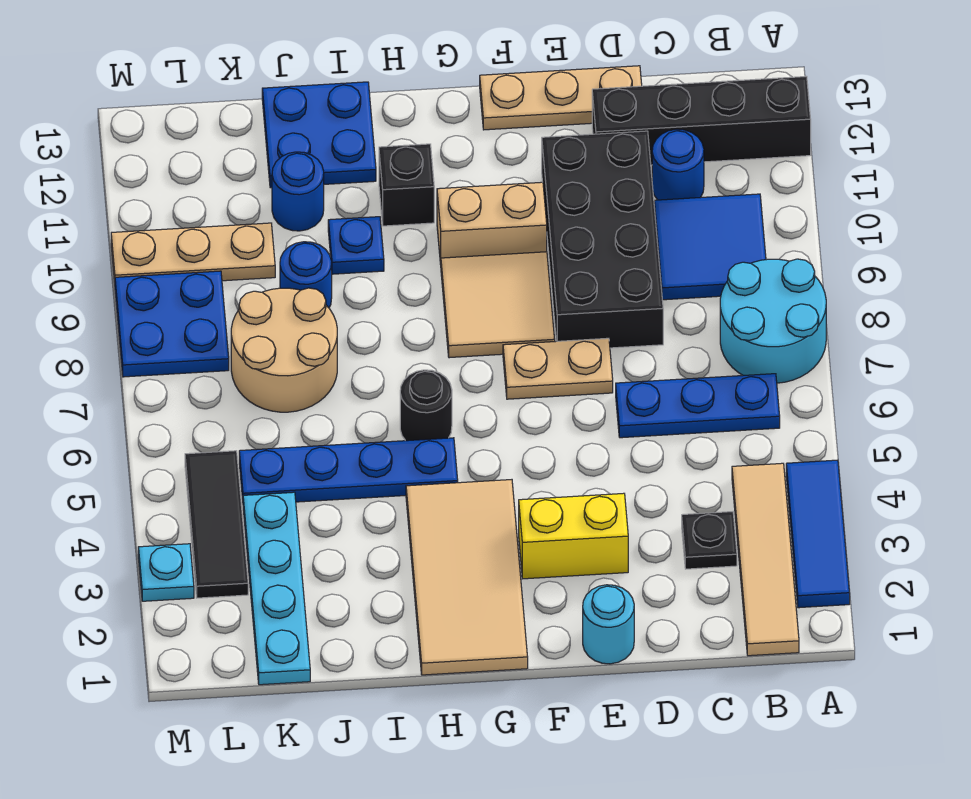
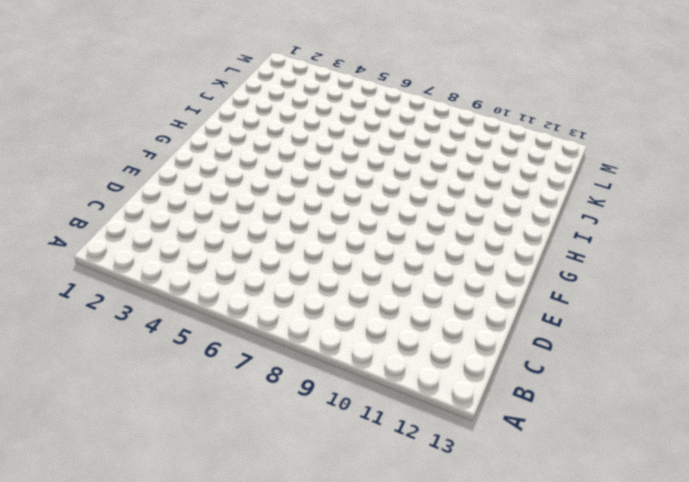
none -> blue tile A2:A4 level 1
none -> cyan round brick A7:B8 level 1
none -> black brick A12:D12 level 1

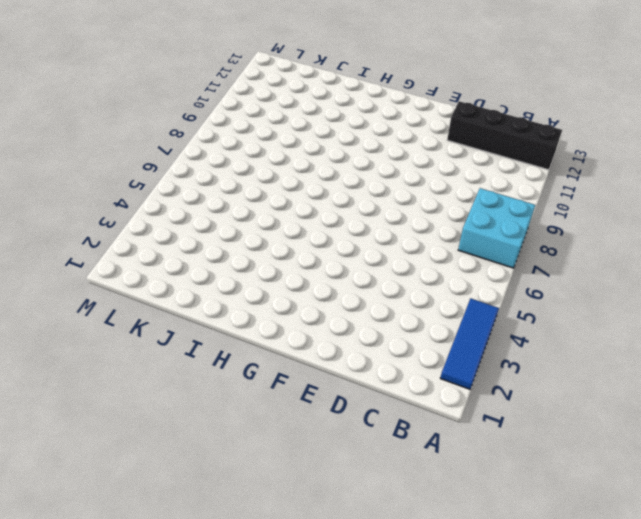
cyan brick A7:B8 level 1 -> cyan round brick A7:B8 level 1
none -> tan tile B1:B4 level 1
none -> blue plate B6:D6 level 1
none -> blue tile B9:C10 level 1

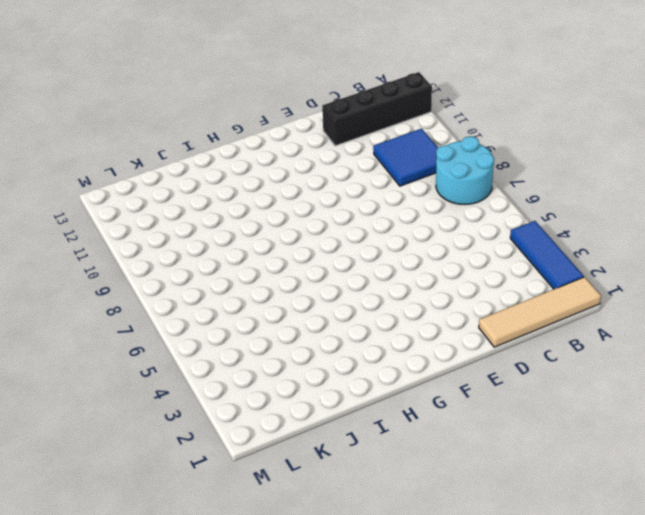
tan tile A1:D1 level 1 -> tan tile B1:B4 level 1
none -> blue plate B6:D6 level 1
none -> black plate C3 level 1
none -> blue round brick C11 level 1

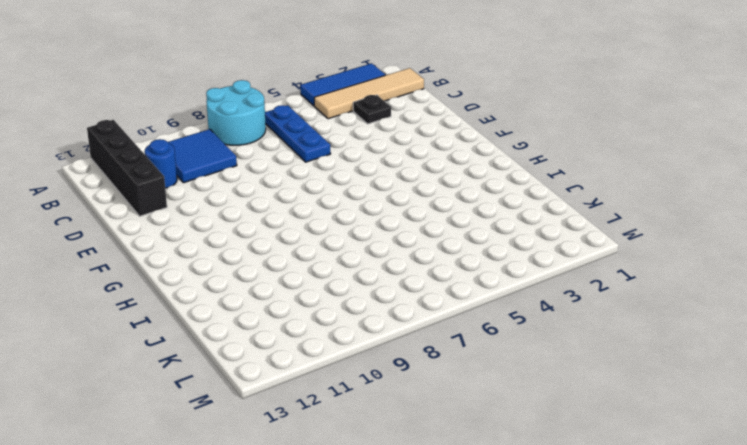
none -> black brick D8:E11 level 1
none -> tan plate D13:F13 level 1
none -> cyan round brick E1 level 1

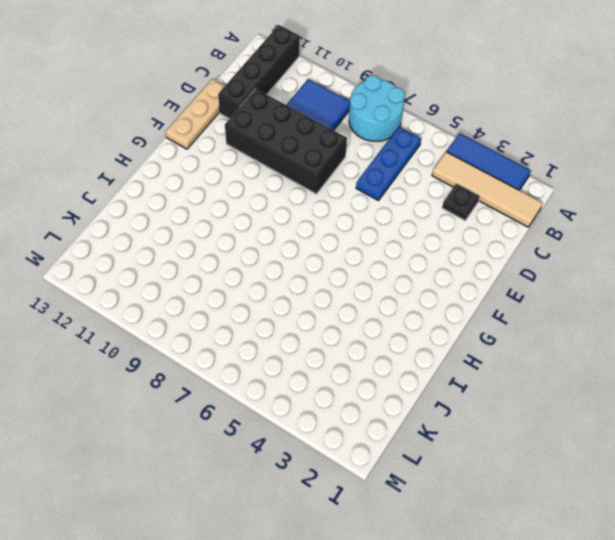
none -> blue round brick C11 level 1
none -> cyan round brick E1 level 1
none -> yellow brick E3:F3 level 1

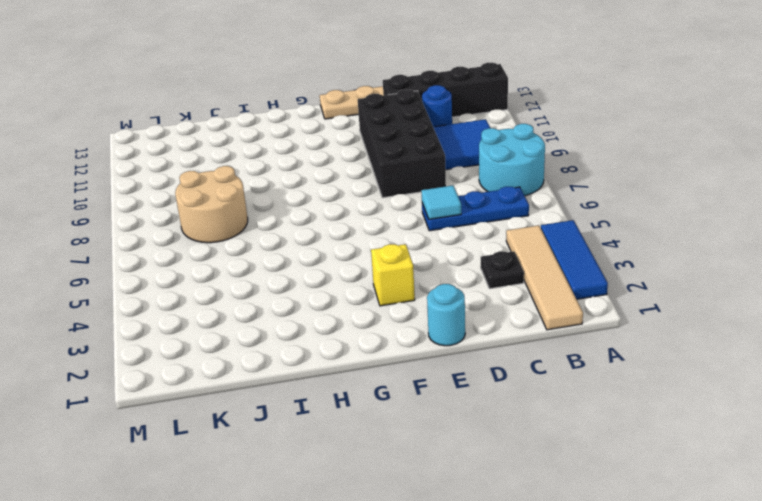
cyan tile D6 level 2 -> none
yellow brick F3 level 1 -> yellow brick E3:F3 level 1
none -> tan plate E7:F7 level 1
none -> tan tile F8:G9 level 1
none -> tan brick F10:G10 level 1

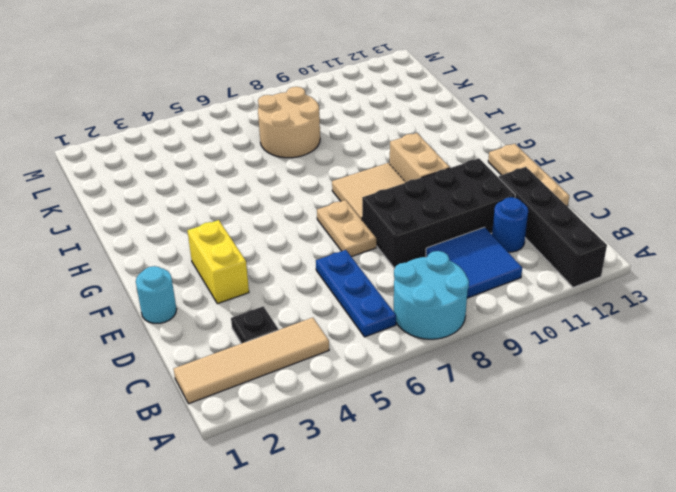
none -> blue tile A2:A4 level 1
none -> tan tile G1:H4 level 1
none -> blue plate H5:K5 level 1

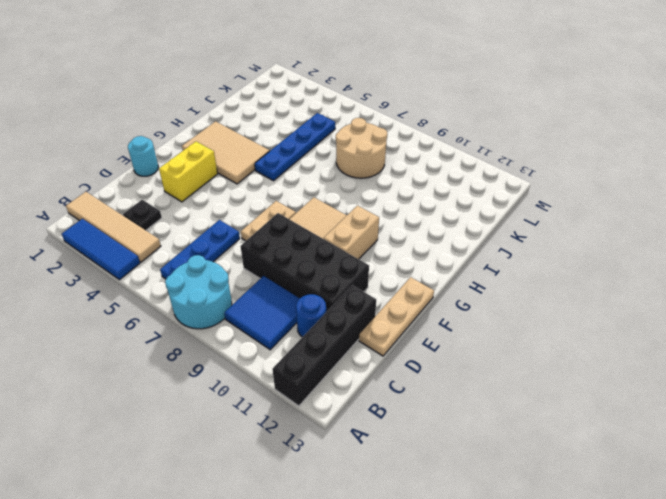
tan tile G2:H4 level 1 -> tan tile G1:H4 level 1
none -> black round brick H6 level 1
none -> black brick H11 level 1
none -> blue plate I10 level 1

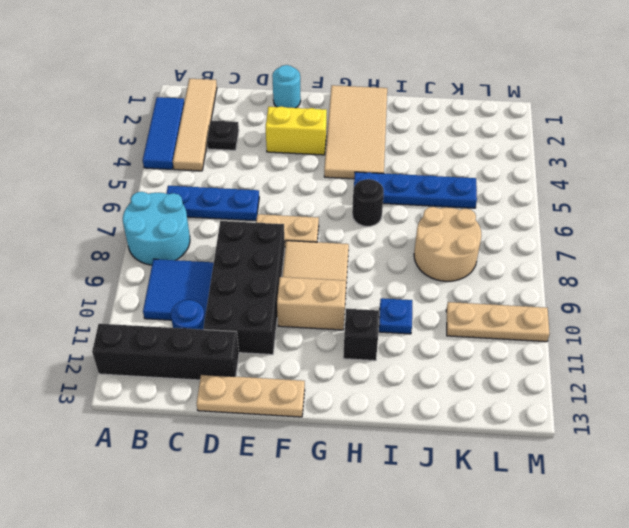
none -> blue plate I12:J13 level 1
none -> blue round brick J9 level 1
none -> blue round brick J11 level 1

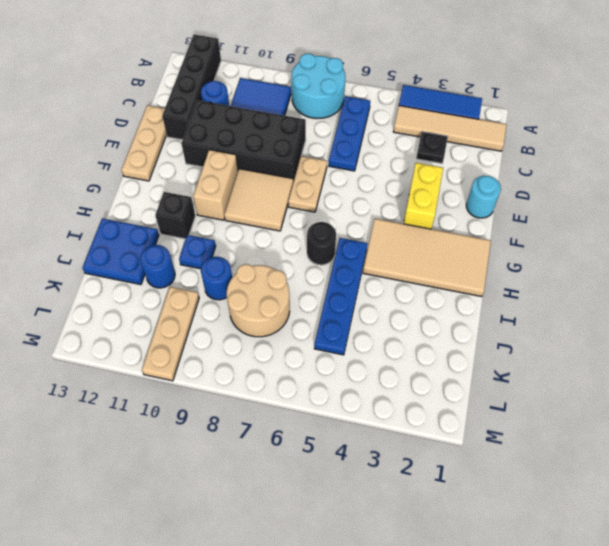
none -> cyan plate K1:K4 level 1
none -> black tile L3:L5 level 1
none -> blue plate L8:M9 level 1

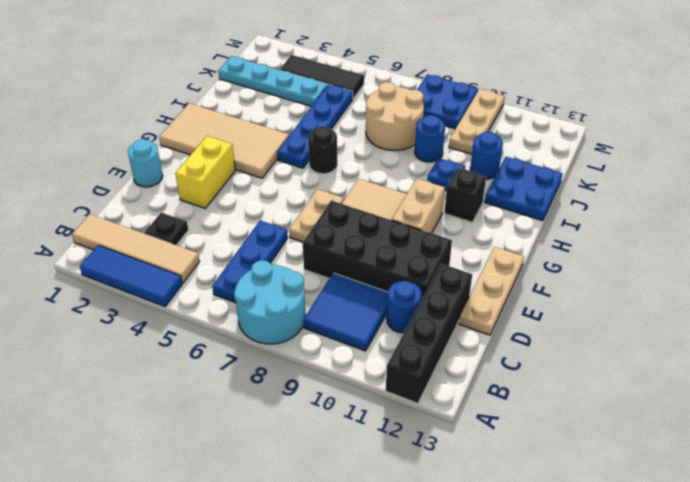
none -> cyan plate M3 level 1

